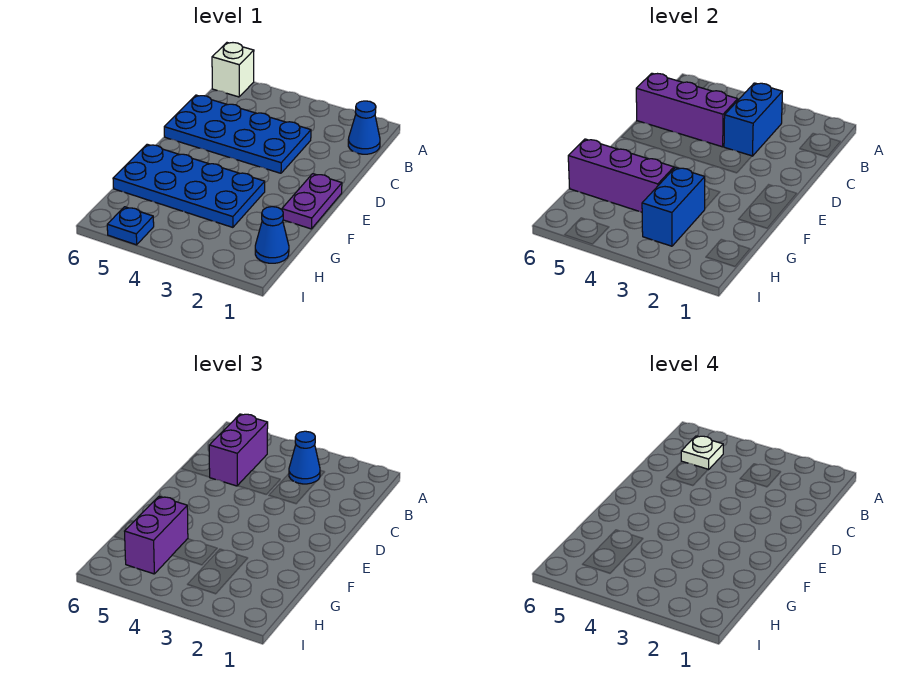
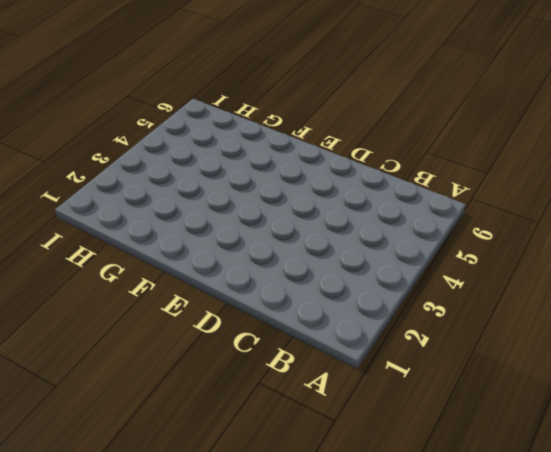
none -> white brick A6 level 1
none -> blue cone B1 level 1
none -> blue plate C3:D6 level 1

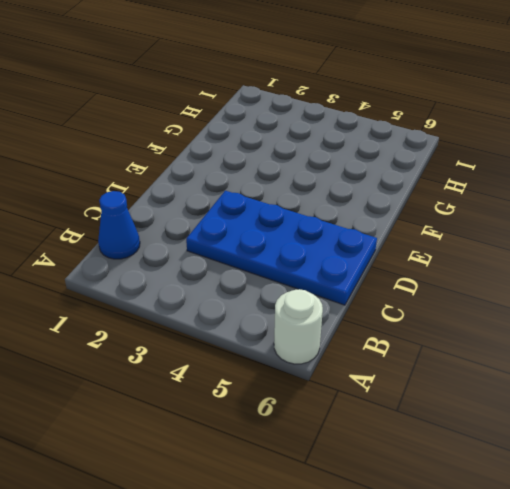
white round brick A6 level 1 -> white brick A6 level 1
none -> purple plate E1:F1 level 1
none -> blue plate F3:G6 level 1
none -> blue cone H1 level 1

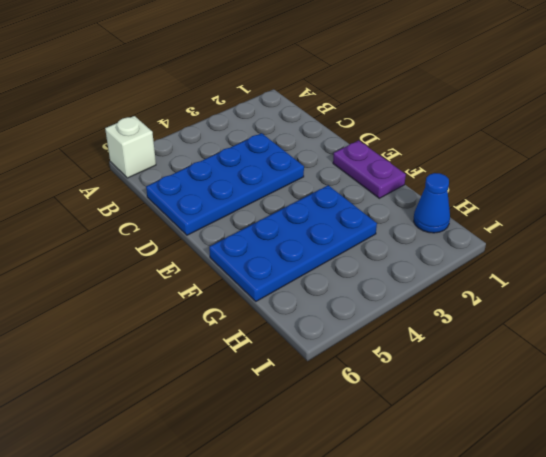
none -> blue cone B1 level 1
none -> blue plate I5 level 1
none -> blue brick B3:C3 level 2

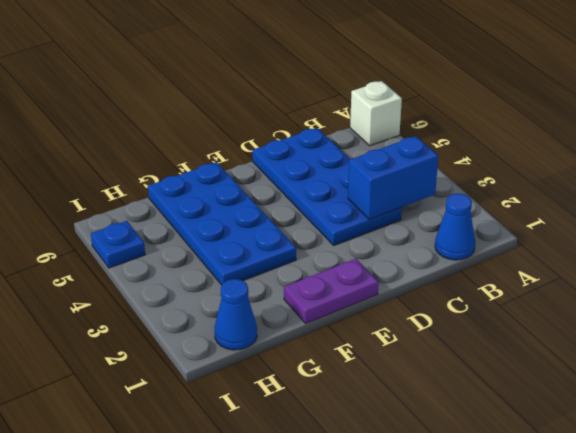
none -> purple brick C4:C6 level 2
none -> blue brick G3:H3 level 2
none -> purple brick G4:G6 level 2

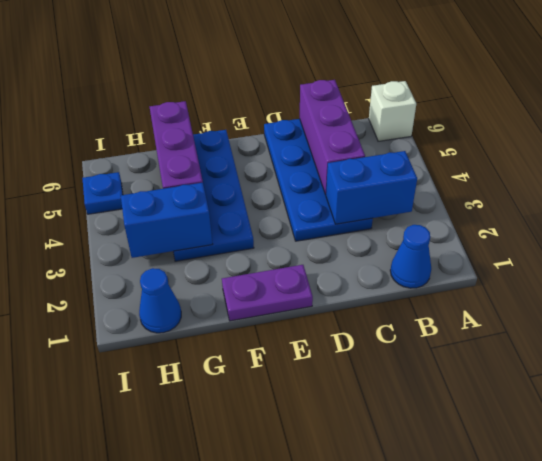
none -> blue cone B3 level 3
none -> purple brick B5:C5 level 3
none -> purple brick G5:H5 level 3

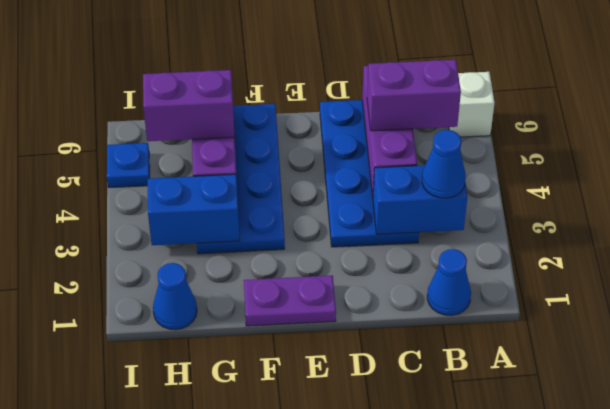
none -> white plate B5 level 4

